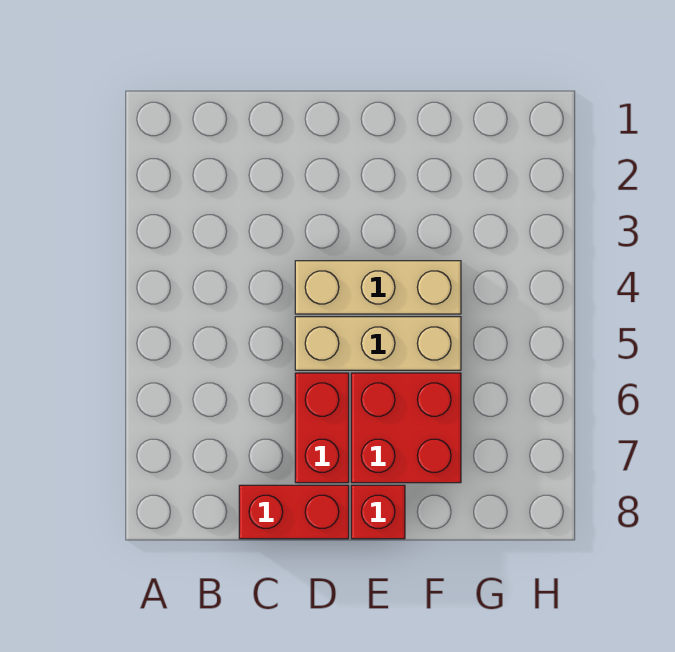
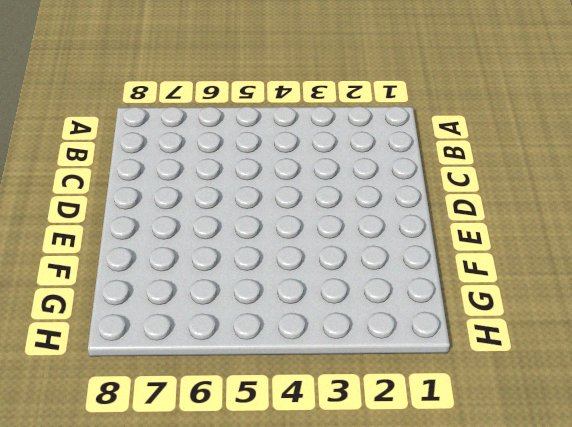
none -> red brick C8:D8 level 1
none -> tan brick D4:F4 level 1

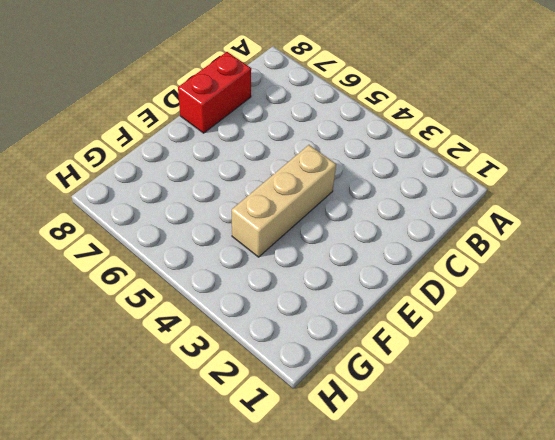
none -> tan brick D5:F5 level 1
none -> red brick D6:D7 level 1

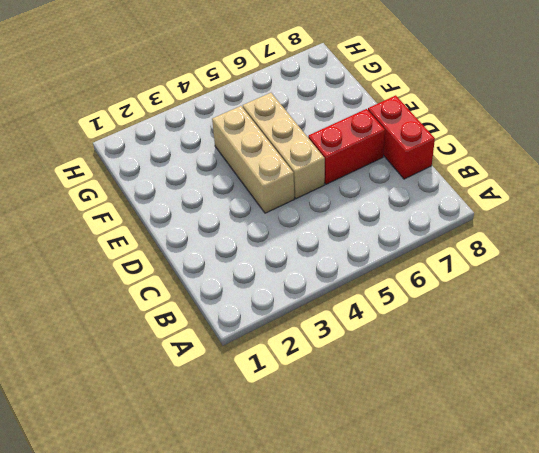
none -> red brick E6:F7 level 1
none -> red brick E8 level 1

